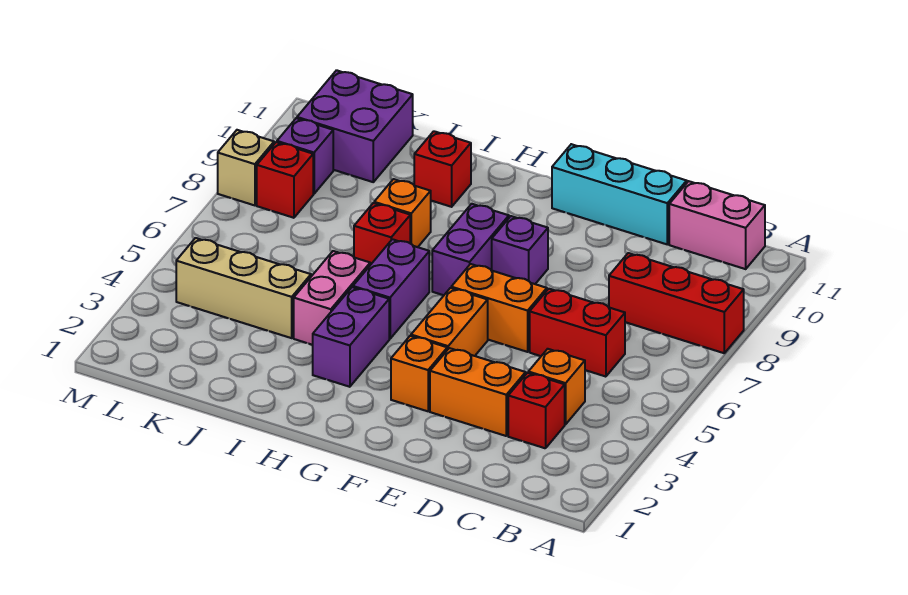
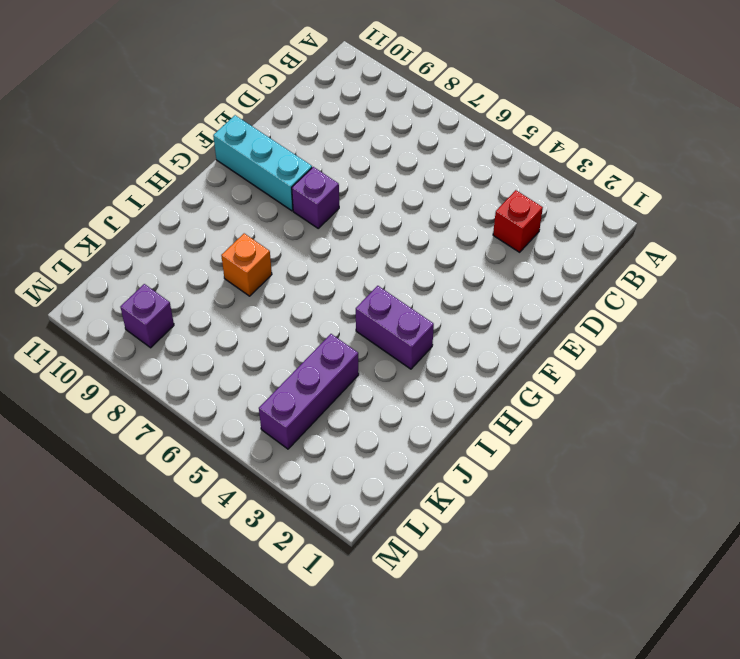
cyan brick F9:F11 level 1 -> cyan brick D11:F11 level 1
purple brick J4:L4 level 1 -> tan brick J4:L4 level 1
none -> red brick A8:C8 level 1
none -> pink brick B11:C11 level 1
none -> orange brick C4 level 1

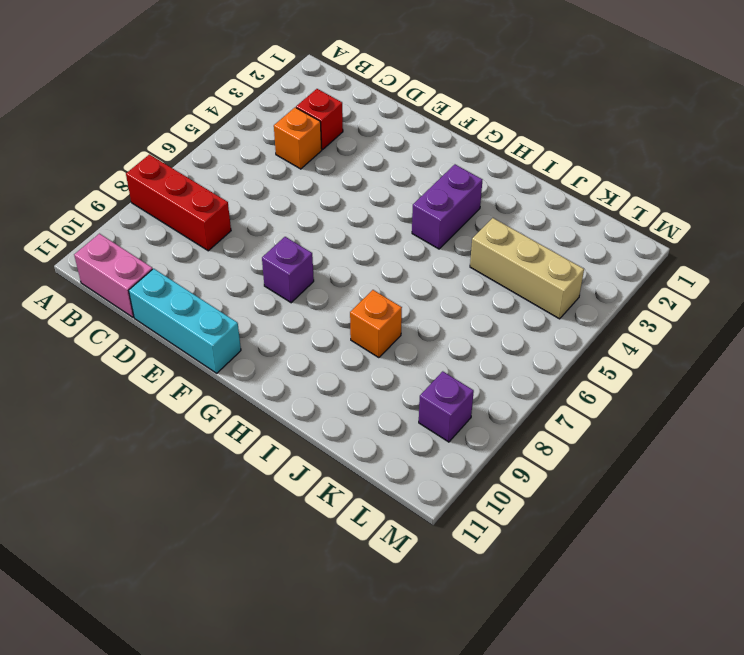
none -> red brick C6:D6 level 1
none -> orange brick D3:E3 level 1
none -> orange brick E6:F6 level 1

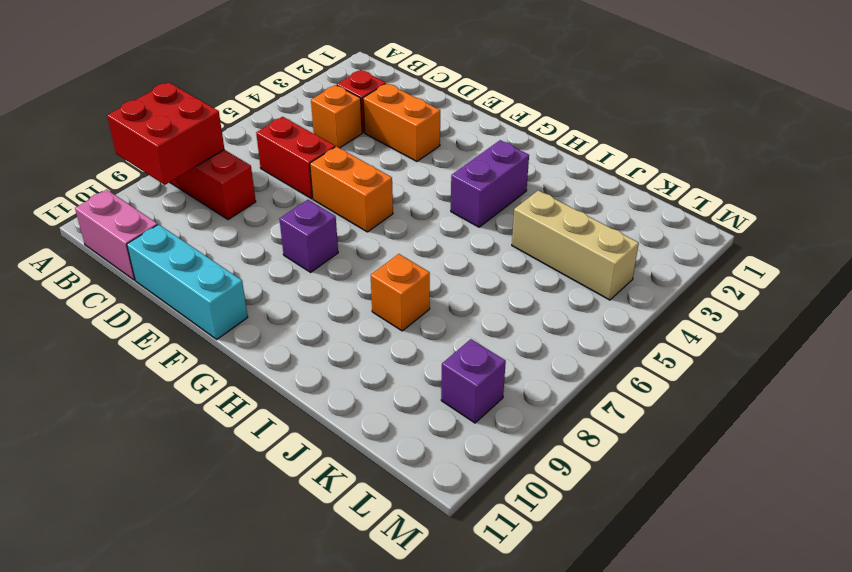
red brick A8:B9 level 2 -> none
none -> orange brick F3 level 1
none -> orange brick F4:F5 level 1
none -> purple brick G7:G8 level 1

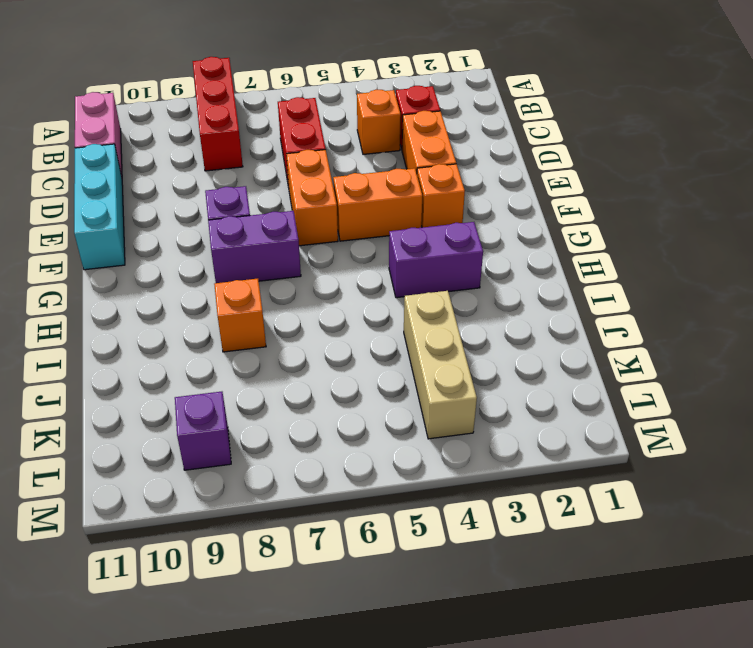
none -> purple brick H5:H6 level 1
none -> pink brick I4:I5 level 1
none -> red brick I7 level 1

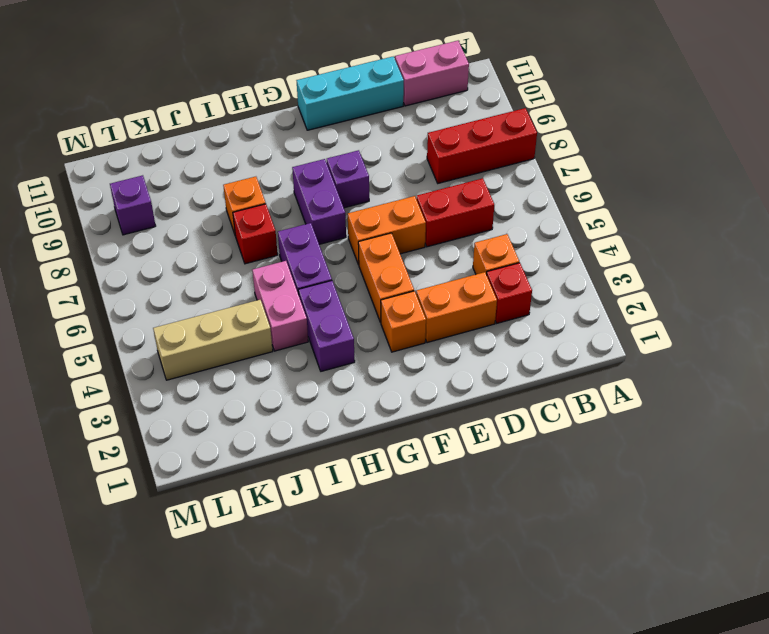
none -> red brick I10 level 1
none -> purple brick K10:L11 level 1
none -> red brick L8 level 1

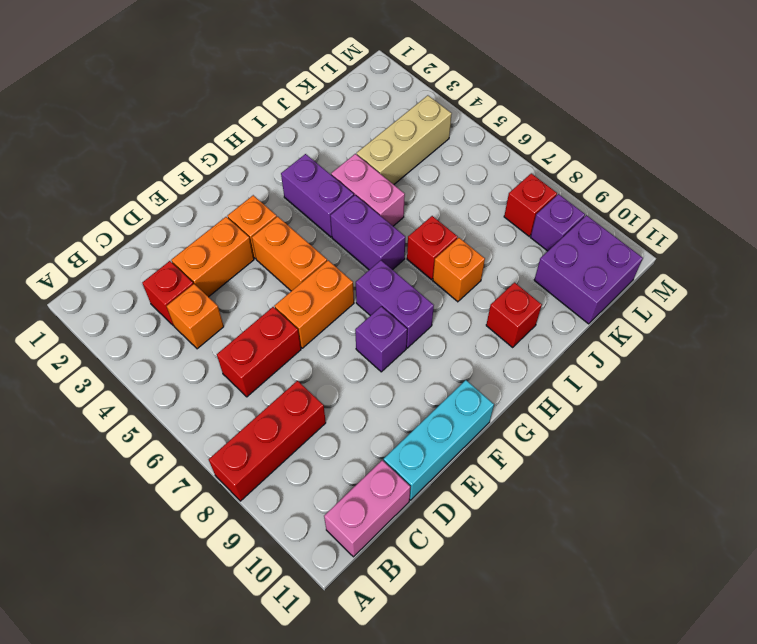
none -> tan brick M8 level 1

